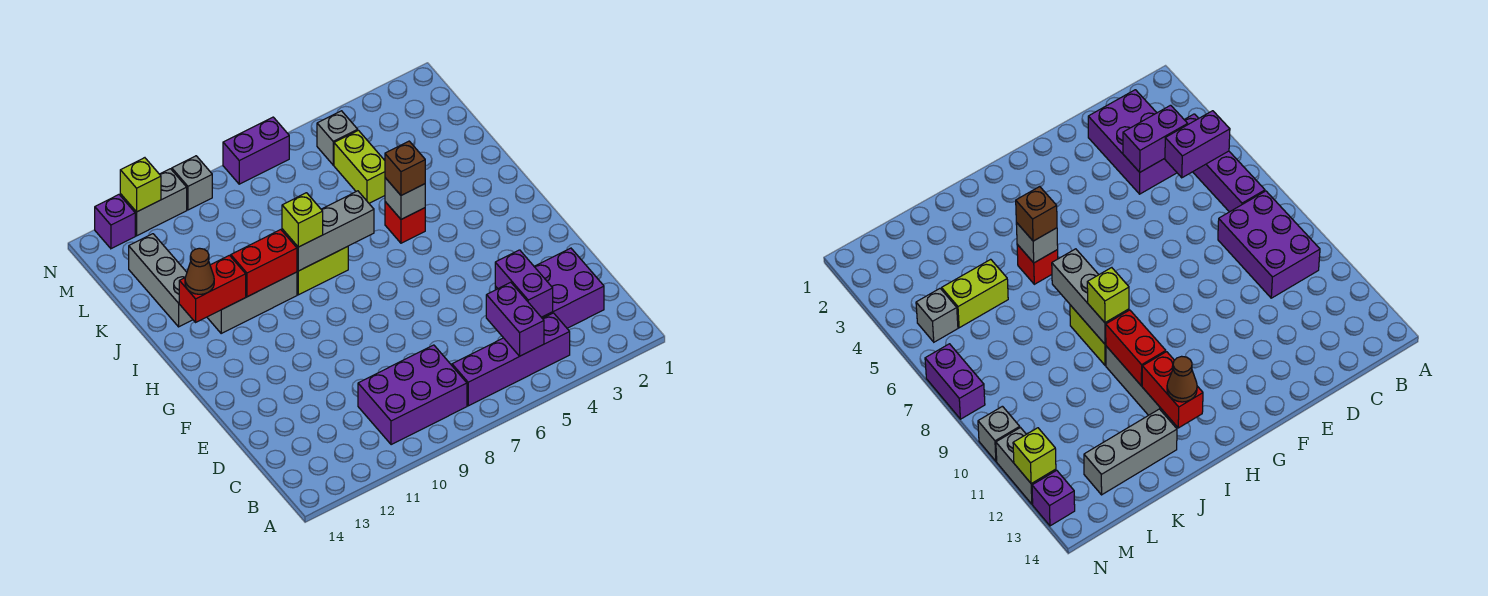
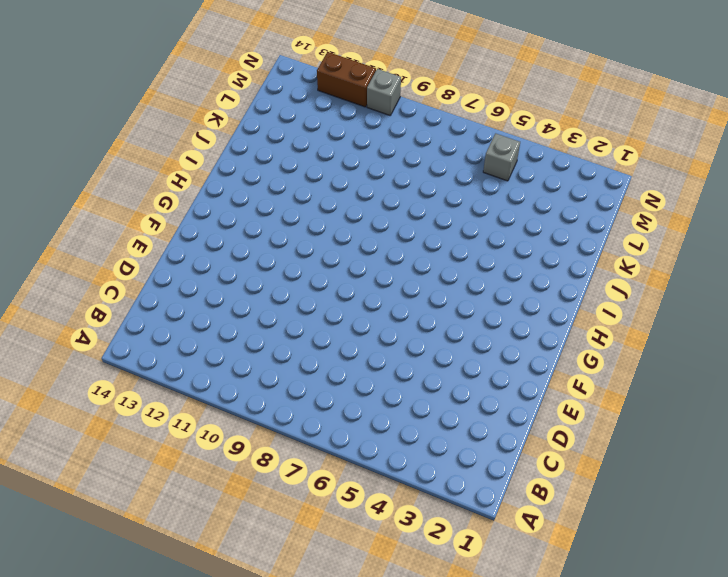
brown brick N11:N12 level 1 -> grey brick N11:N12 level 1
none -> purple brick B4:B7 level 1
none -> purple brick B8:C10 level 1
none -> purple brick C2:D4 level 1

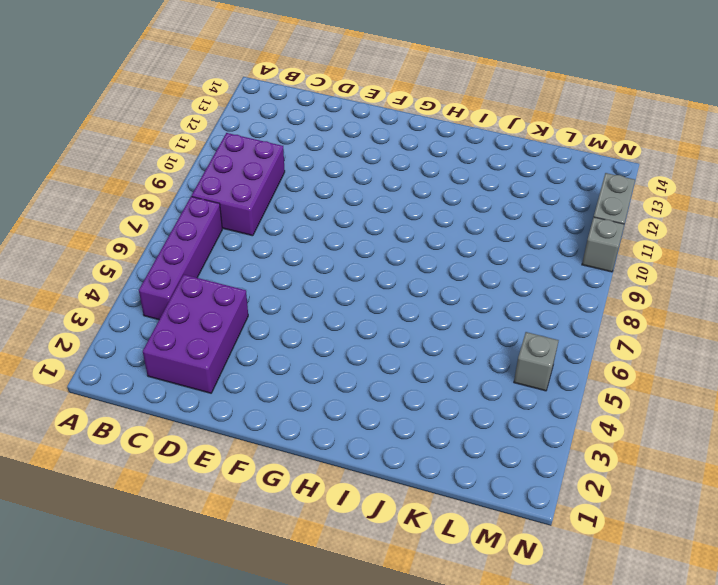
none -> red brick I5 level 1
none -> lime brick I8:I9 level 1
none -> grey brick I10:I12 level 1

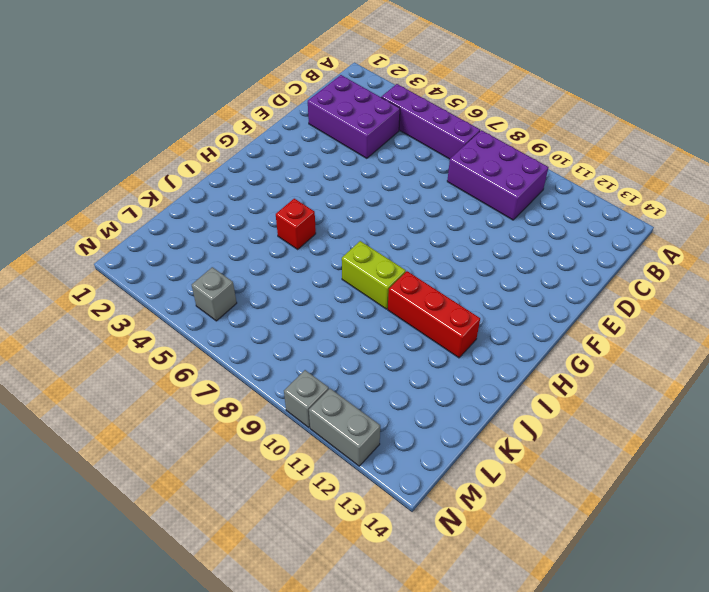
red brick I10:I12 level 1 -> grey brick I10:I12 level 1
none -> grey brick J13:L13 level 1
none -> lime brick K5:L5 level 1
none -> purple brick N7:N8 level 1

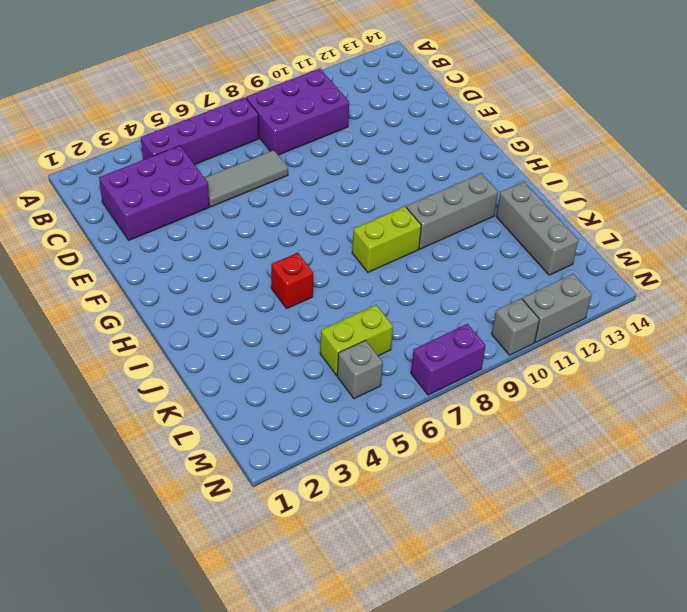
grey tile D5:D7 level 1 -> none
lime brick L5:L6 level 1 -> lime brick K5:L5 level 1
none -> purple brick N13 level 1
none -> purple brick B5:C5 level 2
none -> purple brick C4:D4 level 2

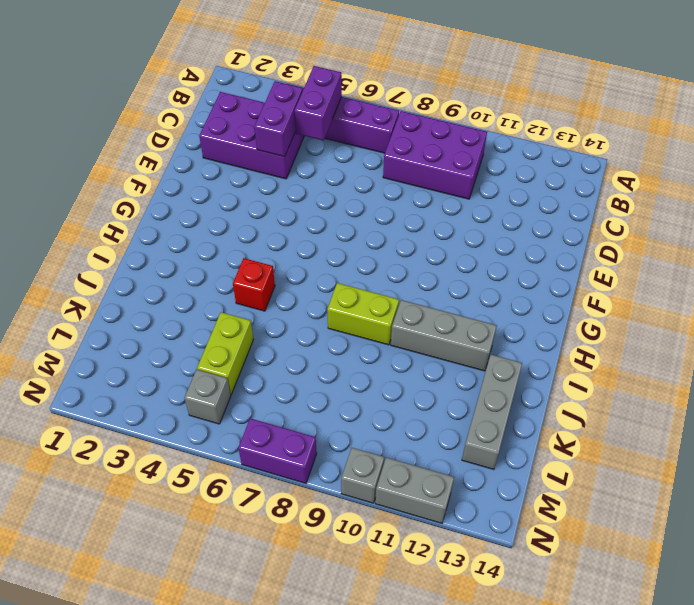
none -> purple brick N13 level 1
none -> grey brick I5 level 2
none -> grey brick I7:I9 level 2

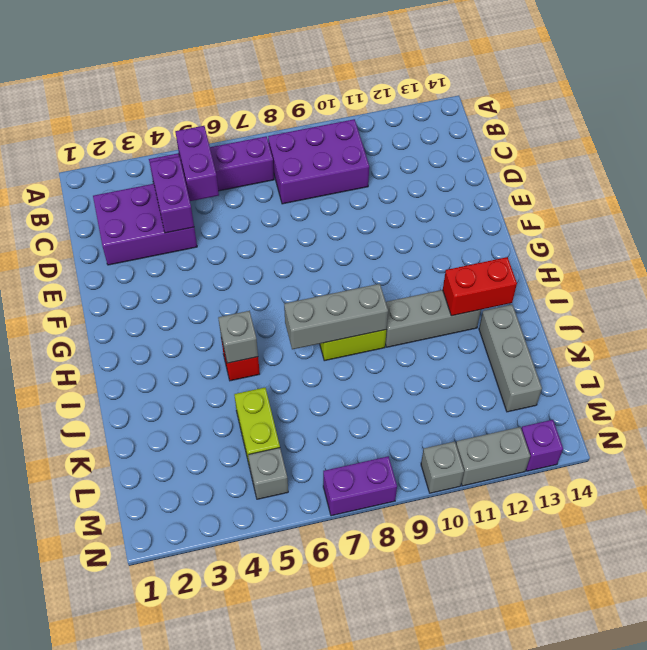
none -> red brick I10:I11 level 2
none -> lime brick N12 level 2
none -> brown brick I5 level 3

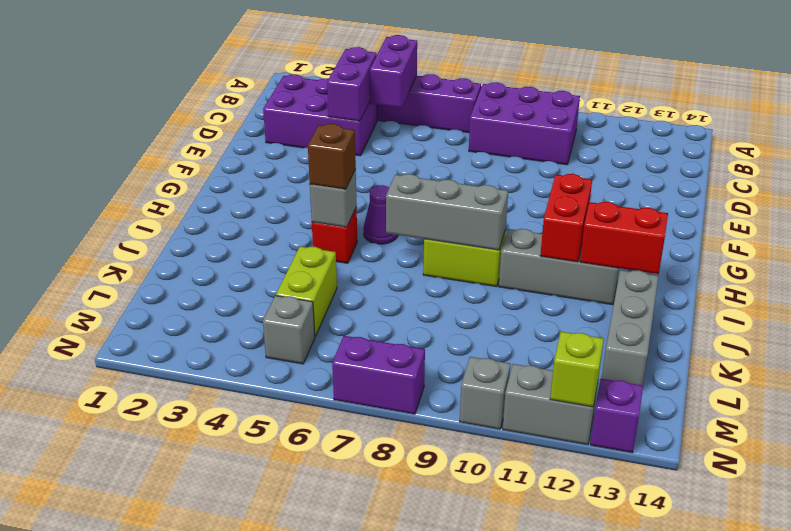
purple cone H6 level 1 -> none
red brick H11:I11 level 2 -> red brick I10:I11 level 2
none -> lime brick I9 level 3
none -> brown cone I13 level 3

